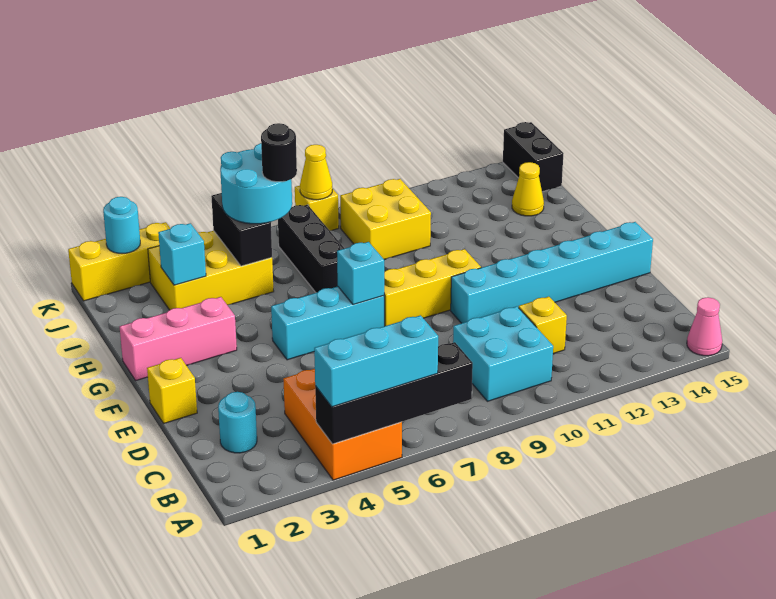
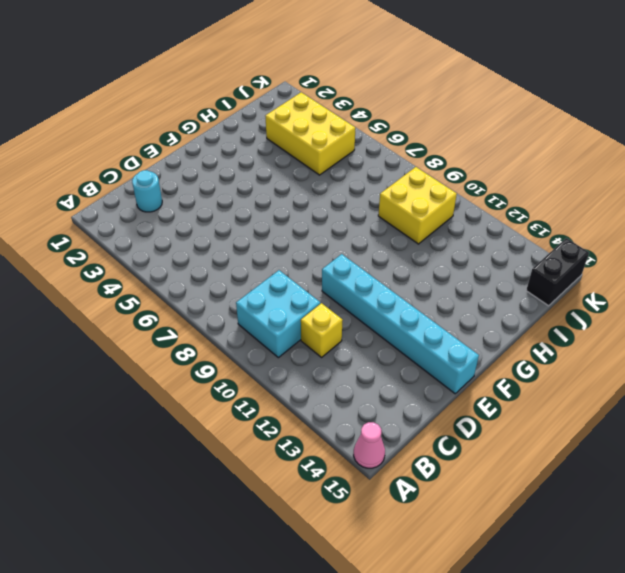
none -> orange brick A4:C5 level 1
none -> yellow brick E1 level 1
none -> cyan brick F5:F7 level 1

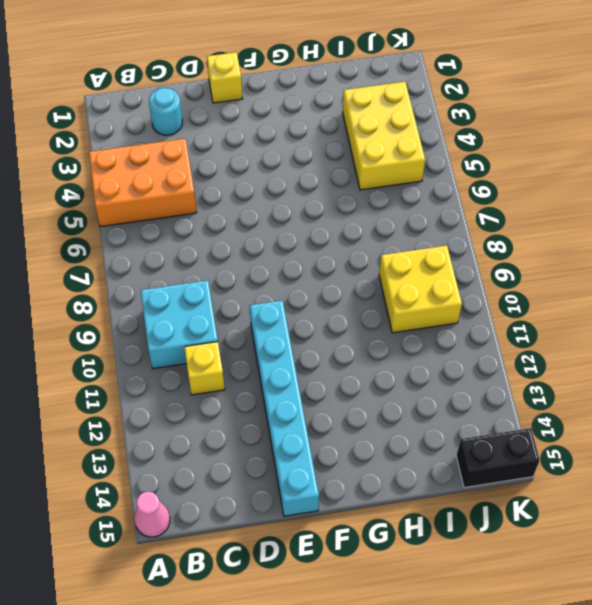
none -> cyan brick F5:F7 level 1
none -> yellow brick F8:F10 level 1
none -> pink brick G1:G3 level 1

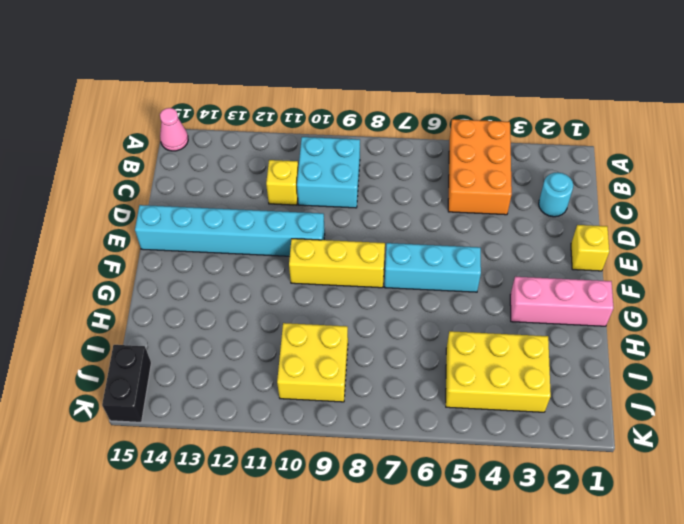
none -> black brick H7:J7 level 1
none -> yellow cone I14 level 1
none -> yellow brick K1:K3 level 1

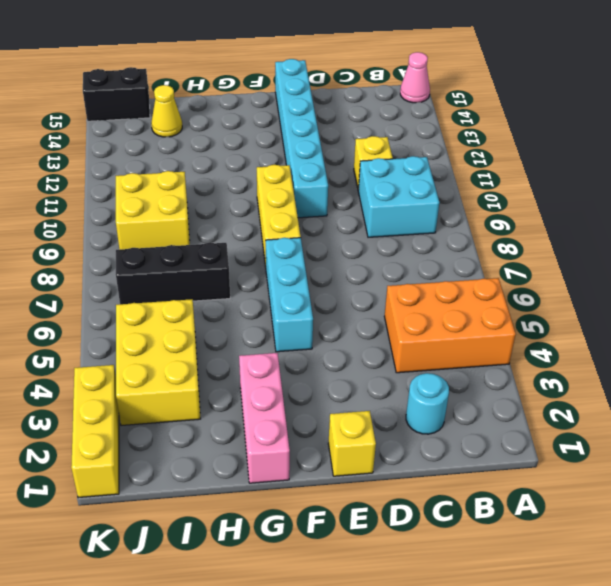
none -> yellow brick K8 level 1
none -> black brick A4:A7 level 2
none -> cyan brick F7 level 2

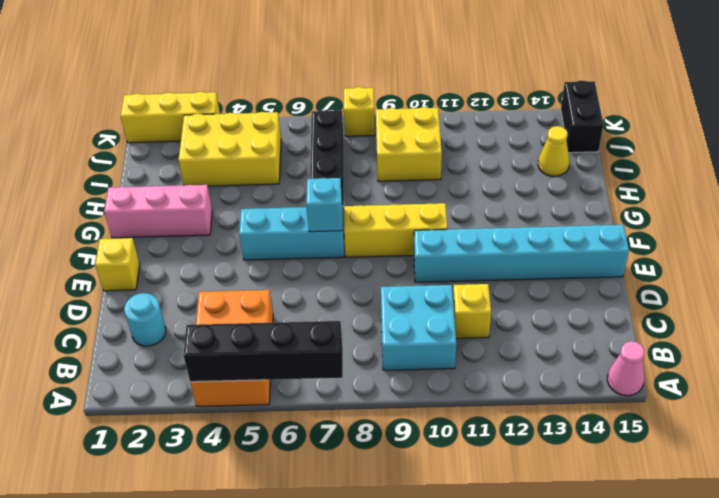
none -> cyan brick I3 level 2
none -> black brick I5:J5 level 2
none -> cyan round brick K2 level 2

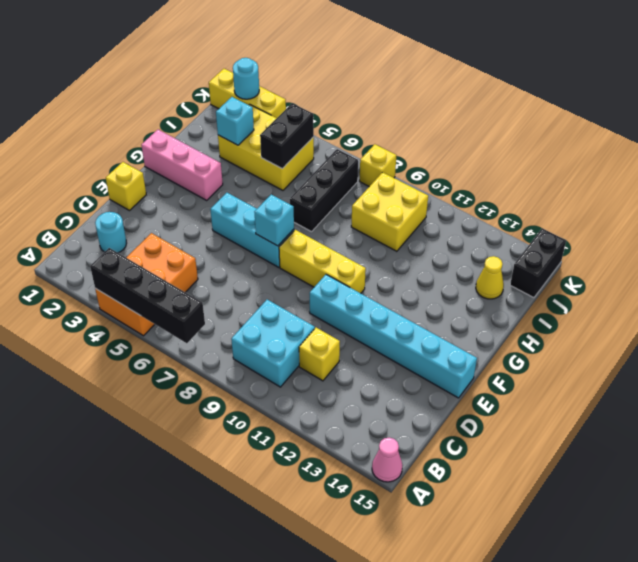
none -> yellow cone K8 level 2
none -> cyan brick A4:A6 level 3
none -> cyan round brick I5:J6 level 3

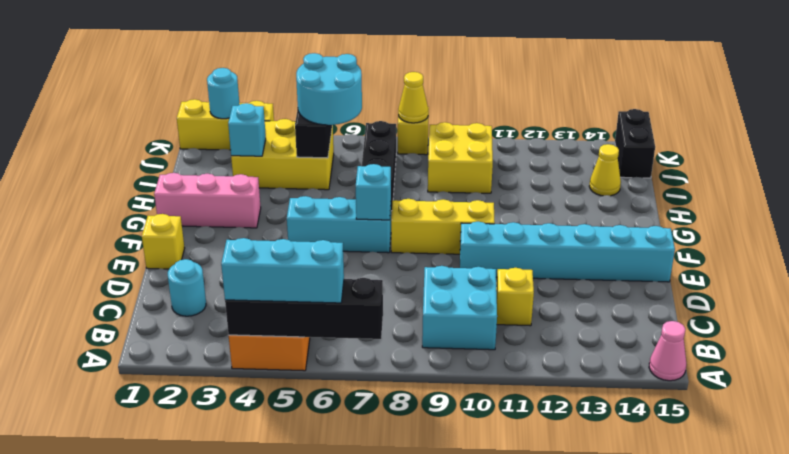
none -> black round brick I6 level 4

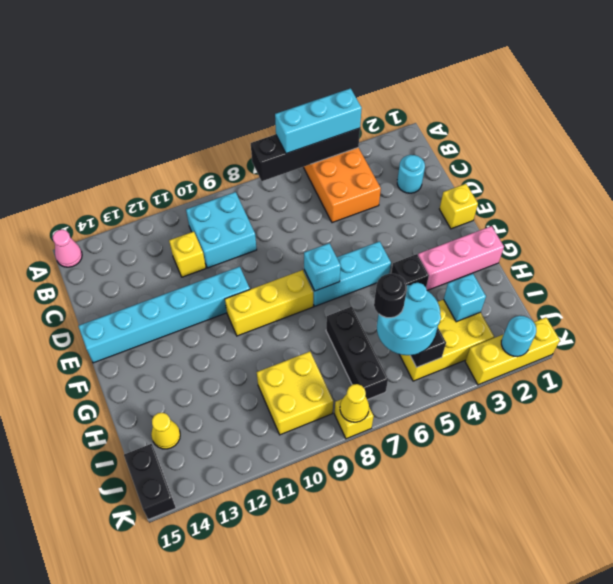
black brick G4 level 1 -> none

